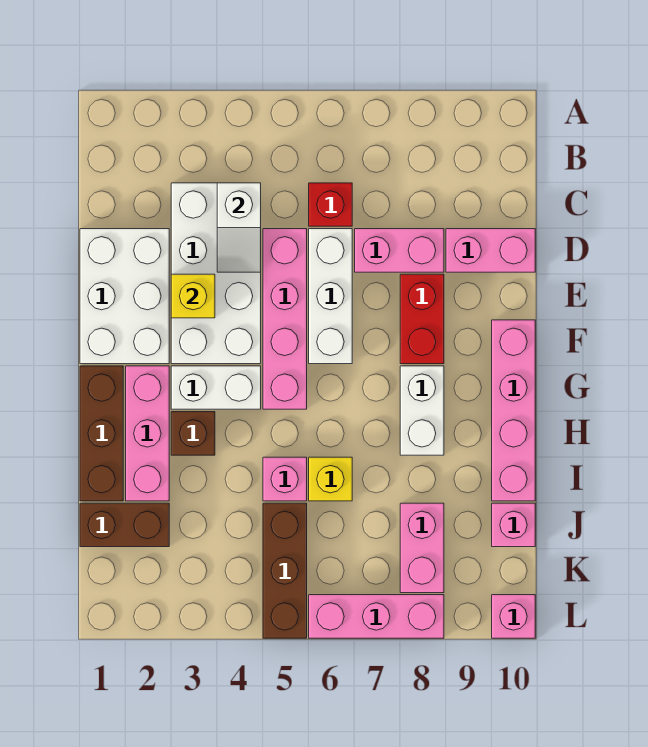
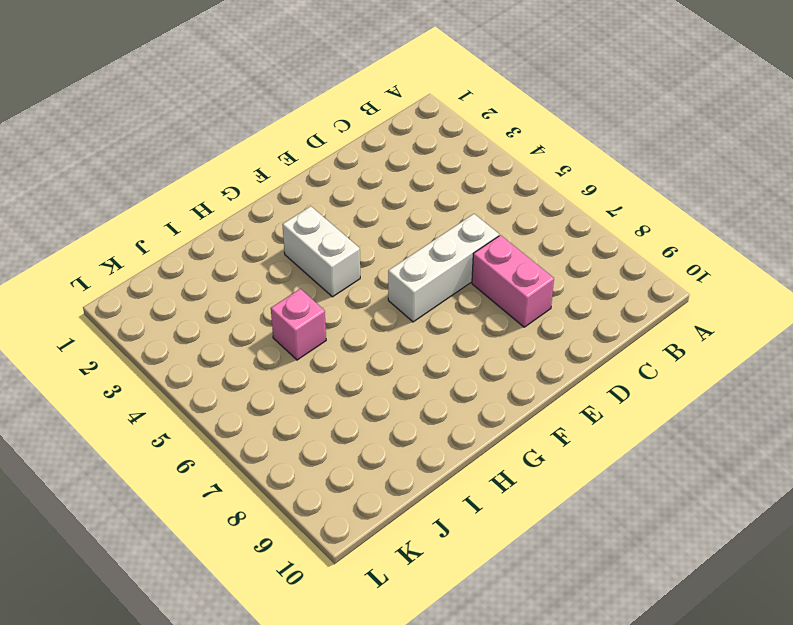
none -> white brick C3:F4 level 1
none -> red brick C6 level 1
none -> white brick D1:F2 level 1

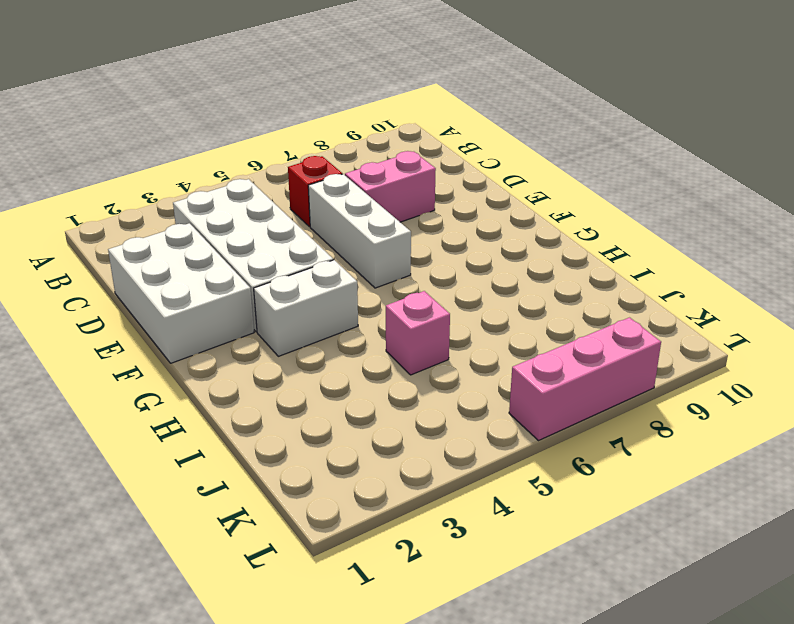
none -> pink brick D5:G5 level 1
none -> pink brick D9:D10 level 1
none -> red brick E8:F8 level 1

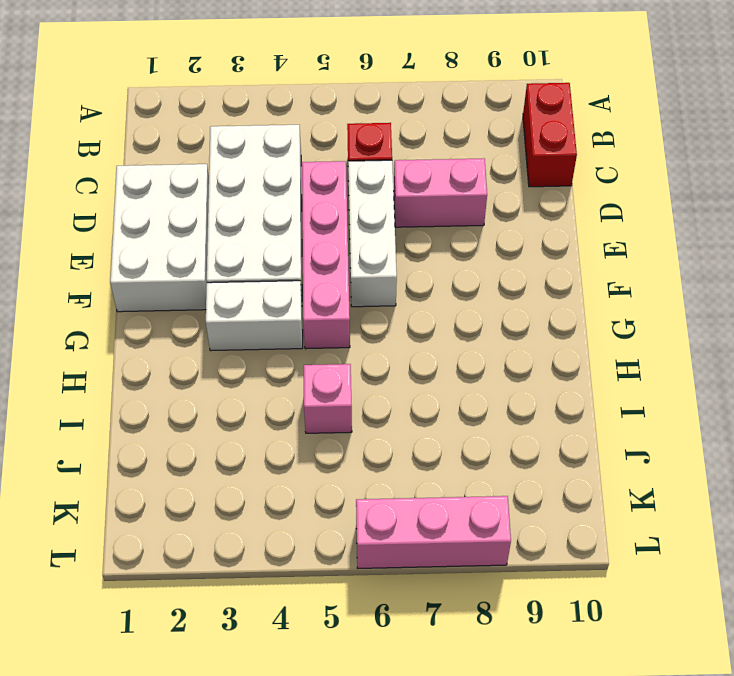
red brick B10:C10 level 1 -> red brick E8:F8 level 1
none -> pink brick D9:D10 level 1
none -> pink brick F10:I10 level 1
none -> brown brick G1:I1 level 1

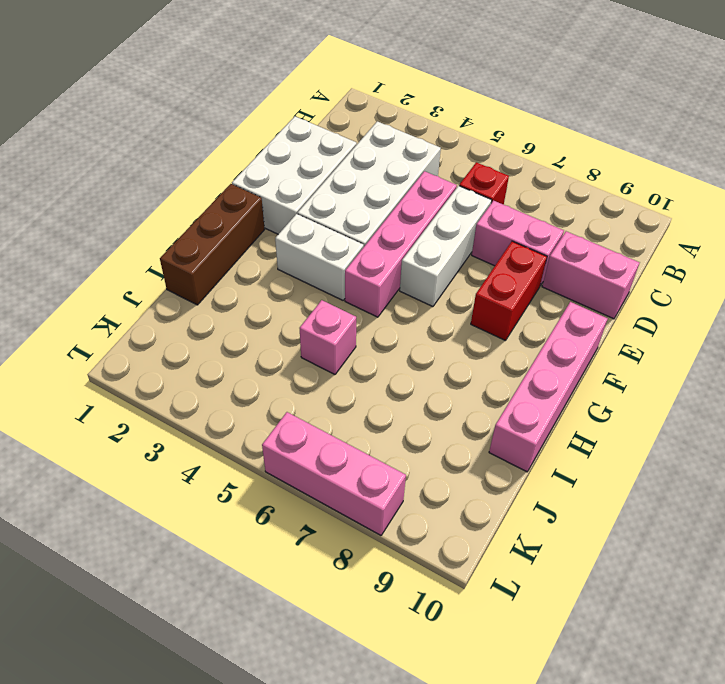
none -> pink brick G2:I2 level 1
none -> white brick G8:H8 level 1
none -> brown brick H3 level 1

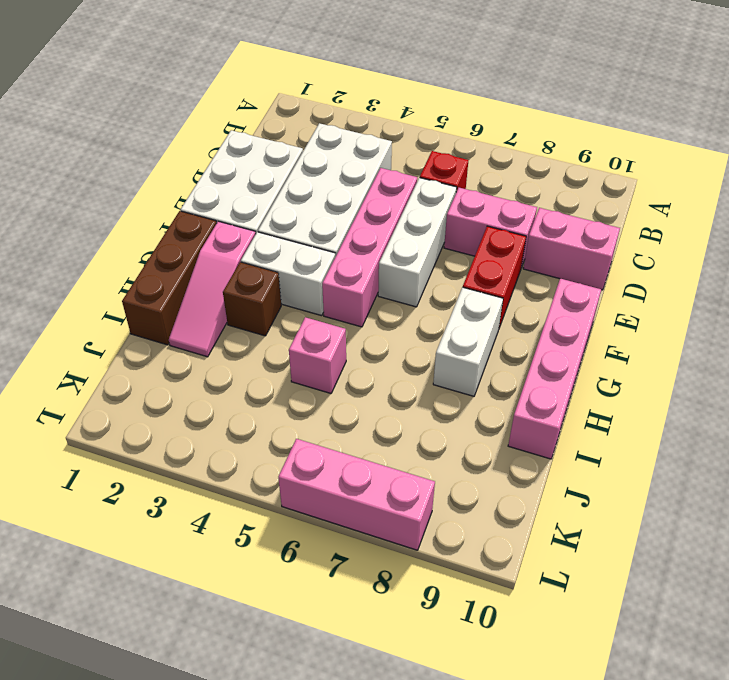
pink slope G2:I2 level 1 top G -> pink brick G2:I2 level 1
none -> yellow brick I6 level 1
none -> brown brick J1:J2 level 1
none -> brown brick J5:L5 level 1

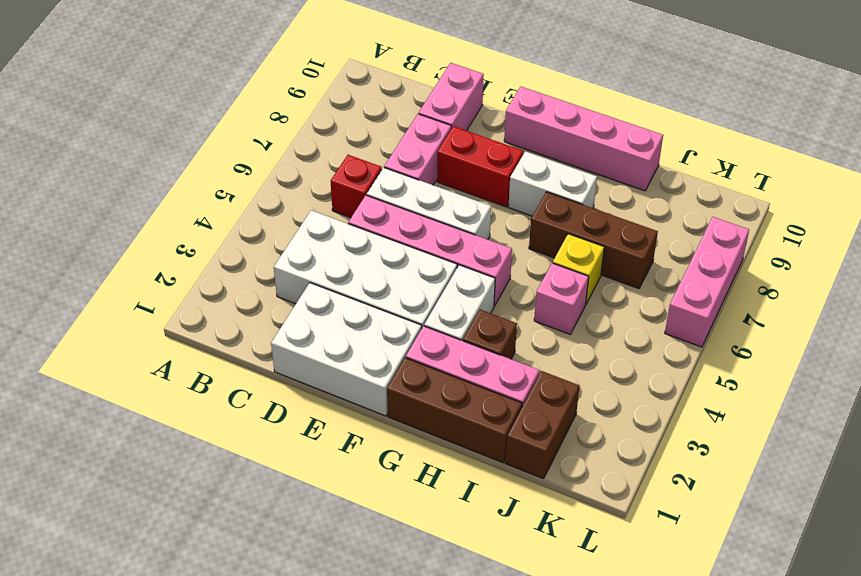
brown brick H7:J7 level 1 -> brown brick J5:L5 level 1
none -> pink brick J8:K8 level 1
none -> pink brick J10 level 1
none -> pink brick L10 level 1

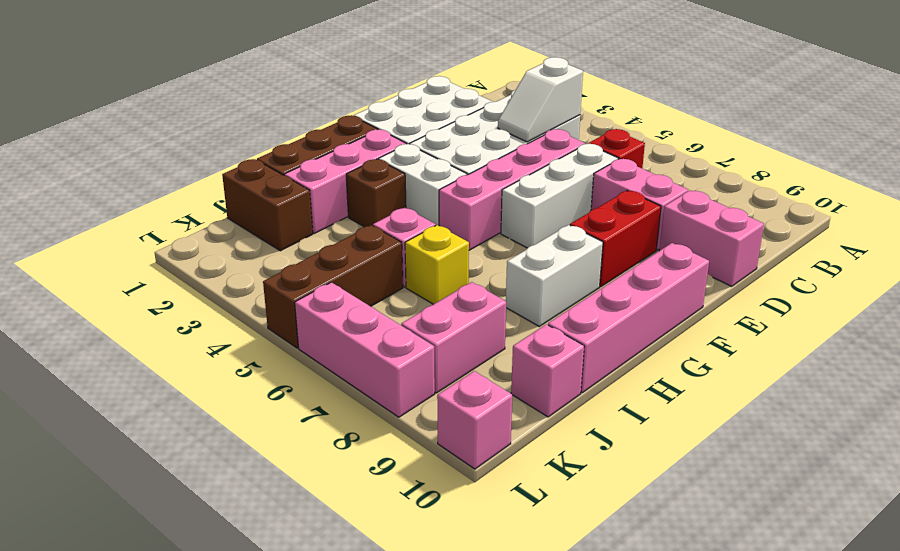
none -> yellow brick E3 level 2

